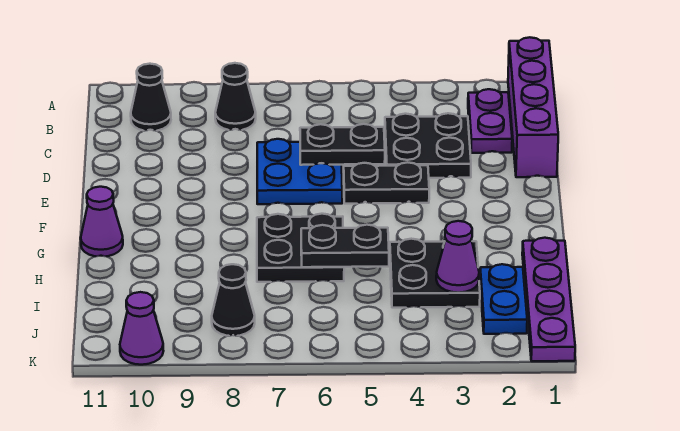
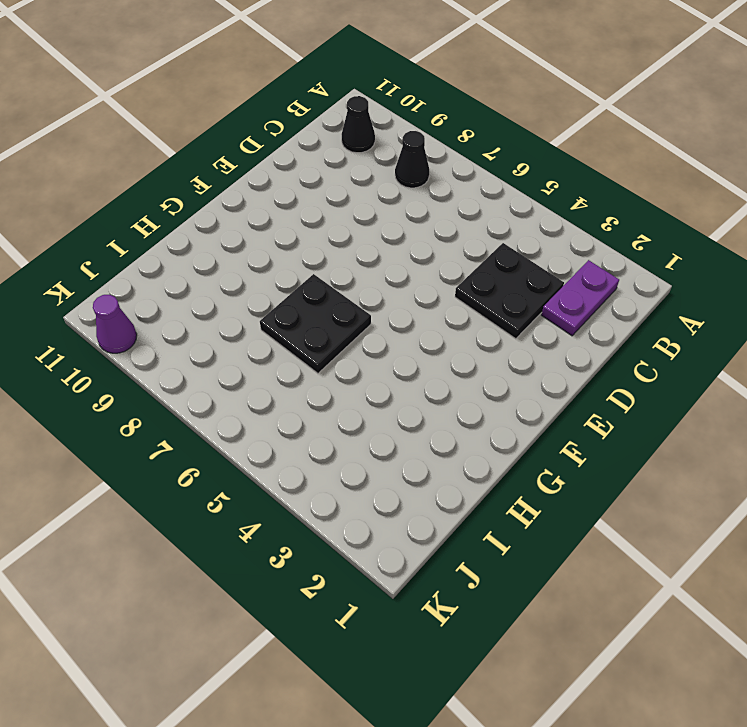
none -> purple brick A1:D1 level 1
none -> blue plate D6:E7 level 1
none -> black plate E4:E5 level 1

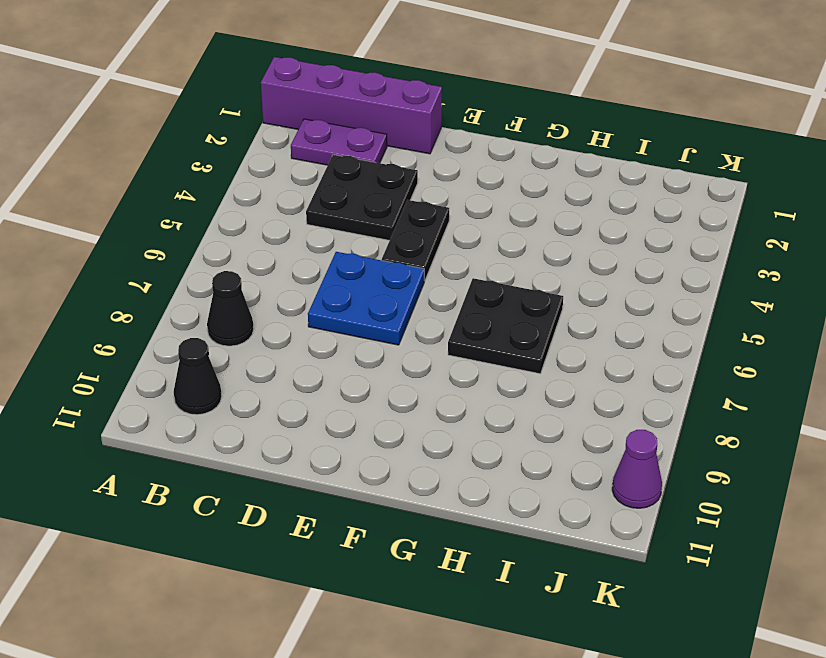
none -> purple cone G11 level 1
none -> purple plate H1:K1 level 1
none -> black plate H3:I4 level 1

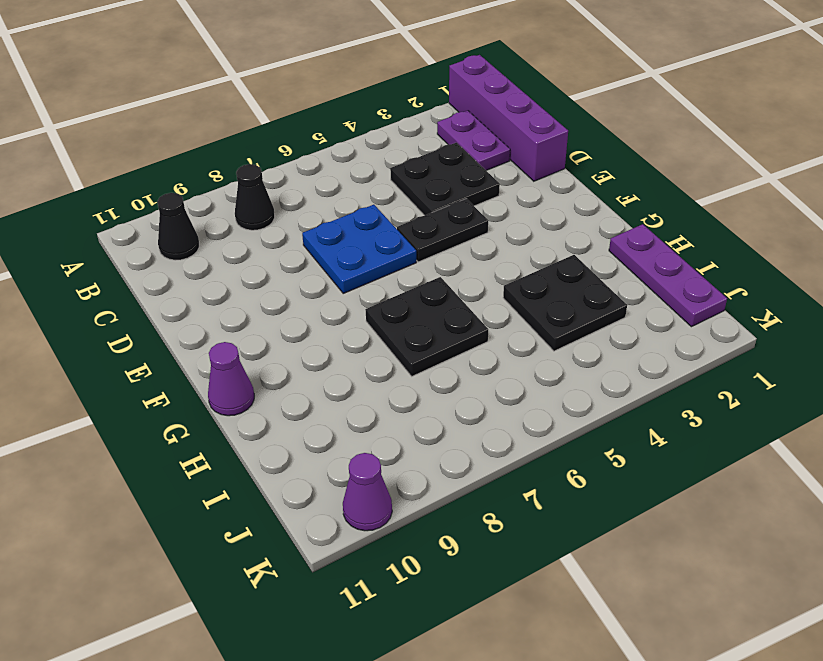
purple plate H1:J1 level 1 -> purple plate H1:K1 level 1
none -> blue plate I2:J2 level 1
none -> black cone J8 level 1
none -> black plate D5:D6 level 2

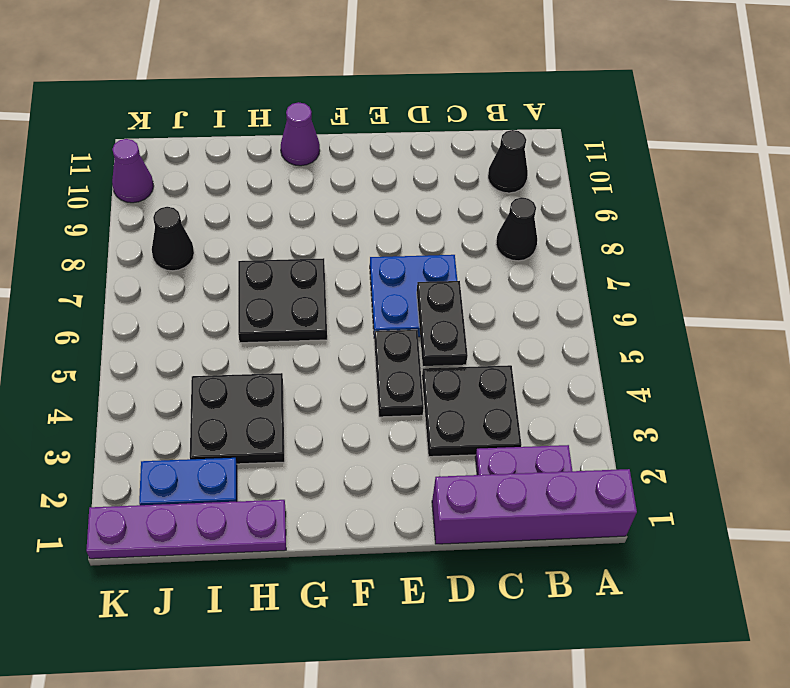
none -> black plate H5:H6 level 2
none -> purple cone I3 level 2

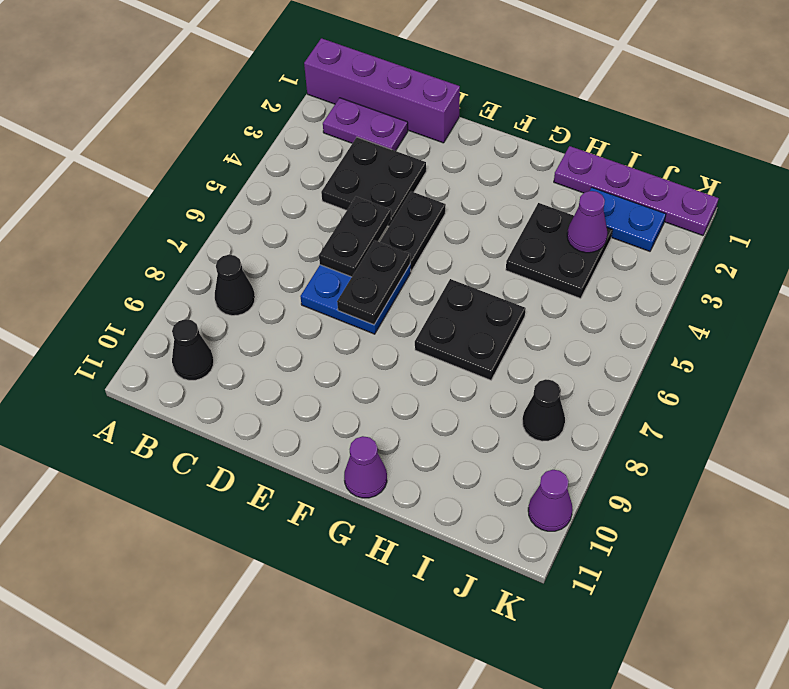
black plate E6:E7 level 2 -> black plate H5:H6 level 2

